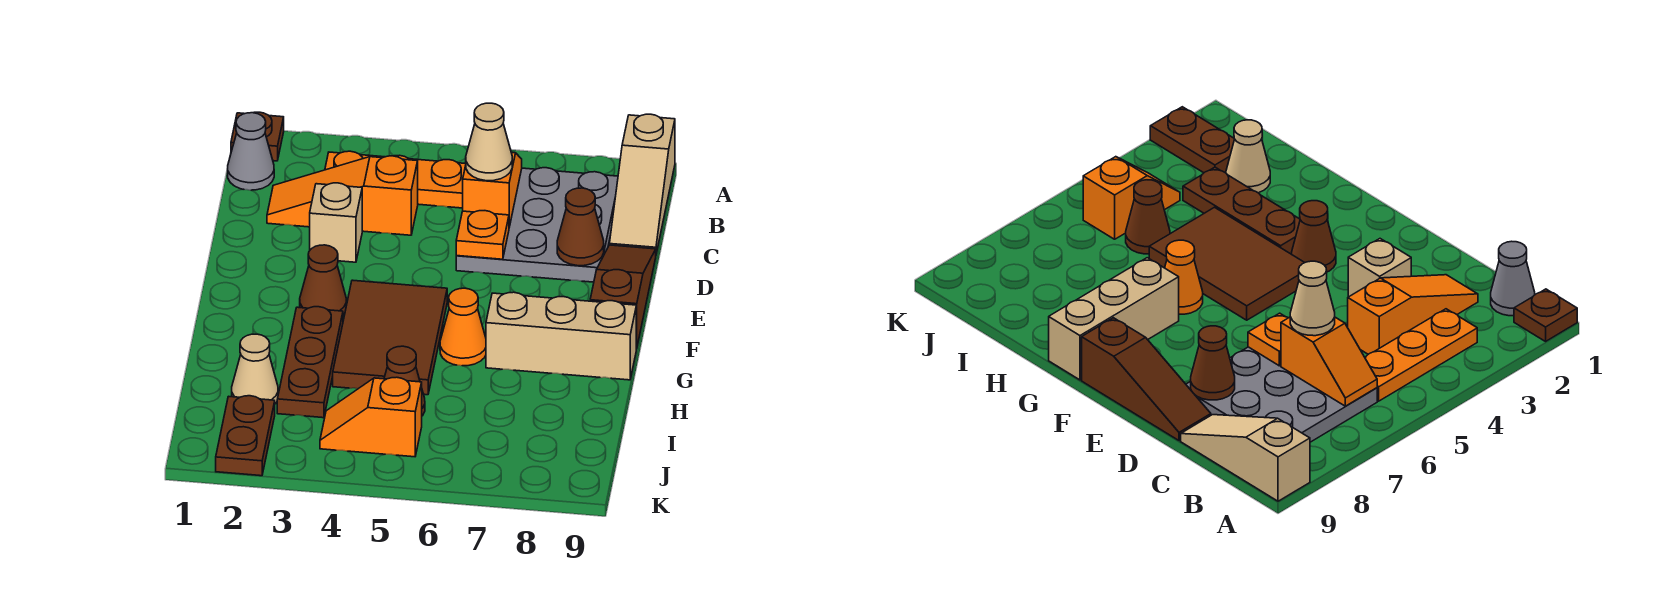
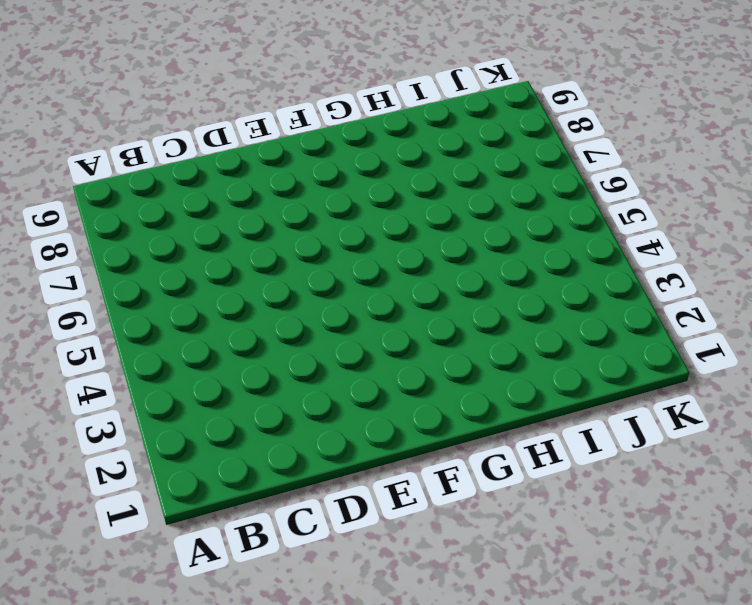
none -> brown plate A1 level 1
none -> tan slope A9:C9 level 1 top A
none -> grey cone B1 level 1

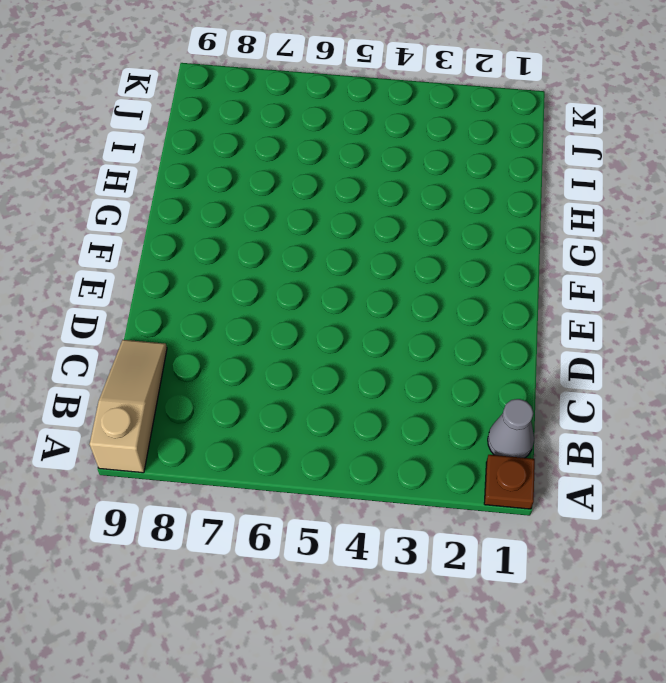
none -> orange plate B3:B5 level 1
none -> grey plate B6:D8 level 1
none -> orange slope C2:C4 level 1 top 4

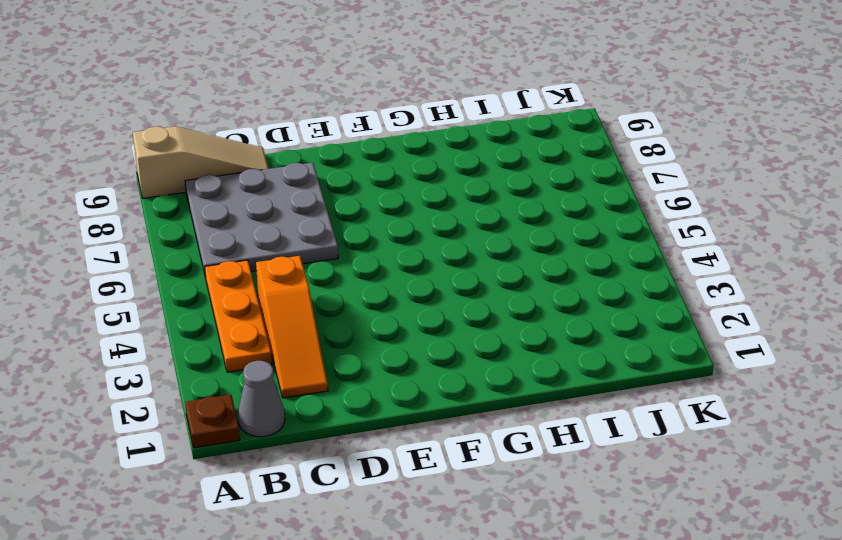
none -> tan brick D3 level 1
none -> brown slope D9:F9 level 1 top F
none -> brown cone F3 level 1

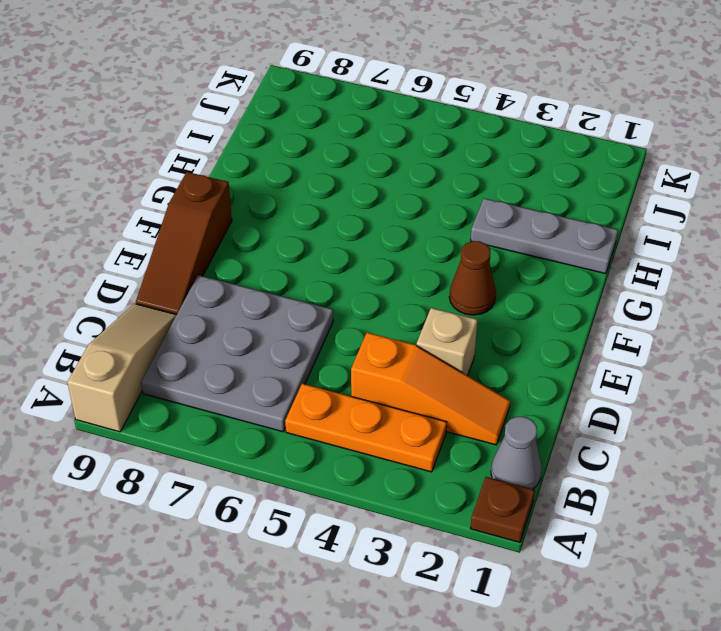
grey plate H1:H3 level 1 -> brown plate G3:I3 level 1
none -> brown tile F4:H5 level 1
none -> orange cone G6 level 1
none -> tan brick G7:G9 level 1

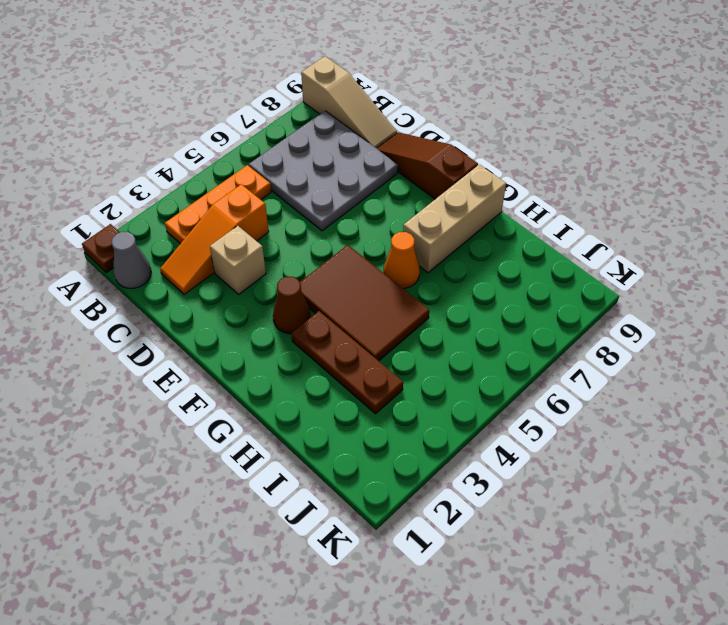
none -> tan cone I2 level 1
none -> brown cone I5 level 1
none -> brown plate J2:K2 level 1

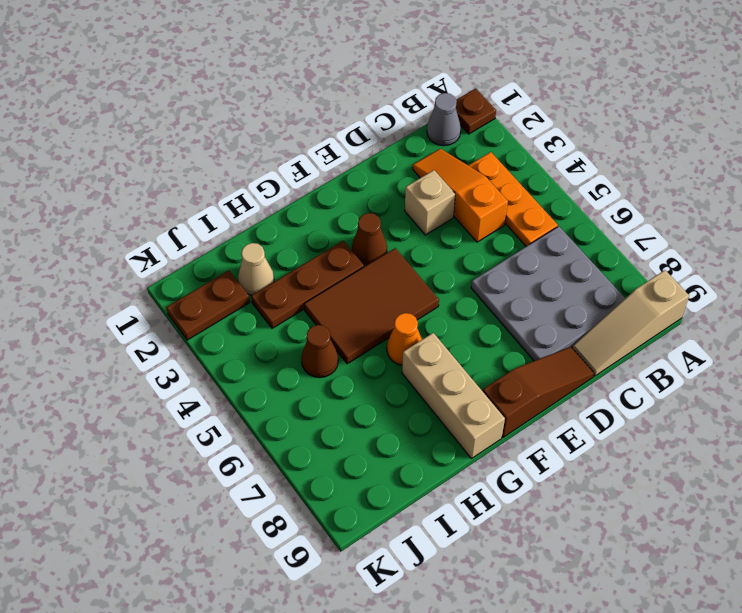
none -> orange slope J4:J5 level 1 top 5
none -> orange slope B6:C6 level 2 top C
none -> orange plate D6 level 2

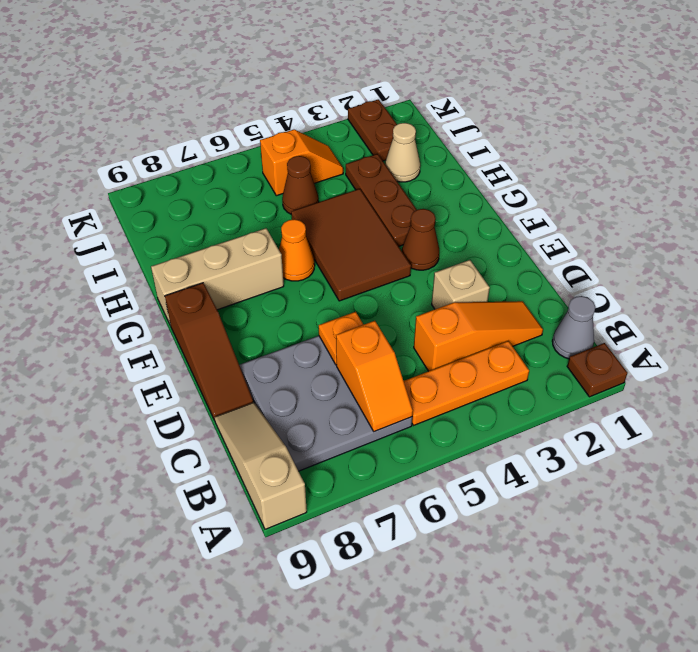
none -> brown cone D8 level 2
none -> tan cone C6 level 3

